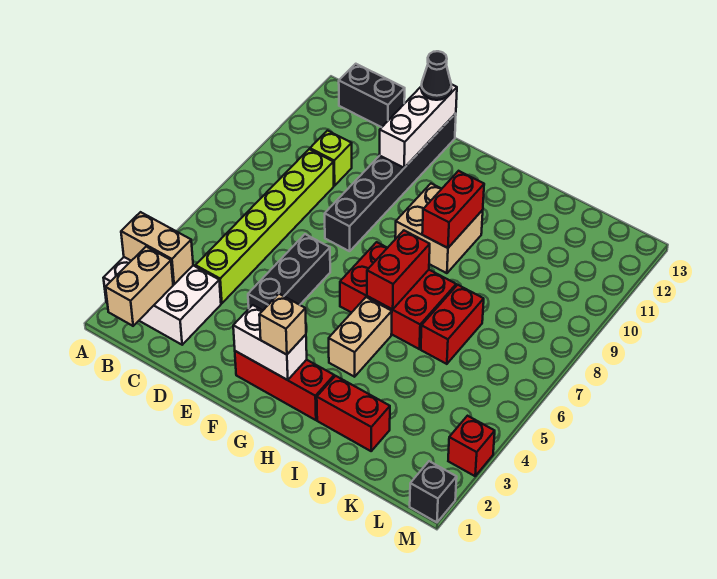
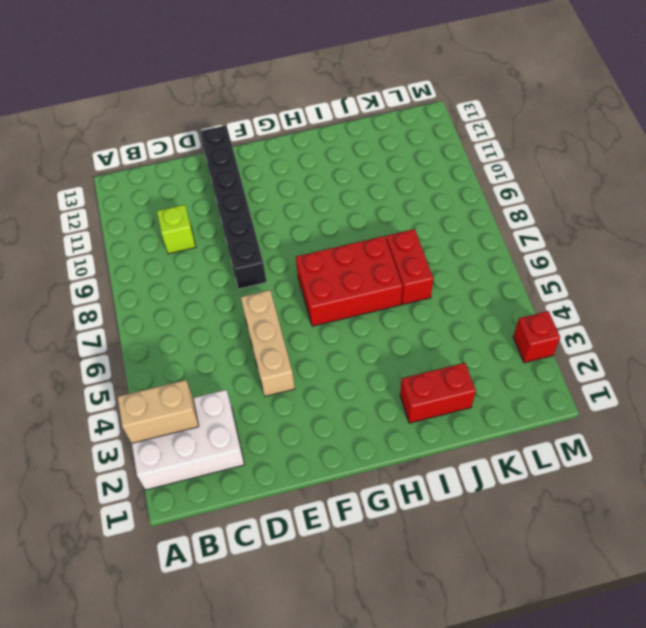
tan brick E4:E6 level 1 -> black brick E4:E6 level 1
none -> black brick B13:C13 level 1
none -> lime brick C4:C9 level 1
none -> red brick F2:H2 level 1

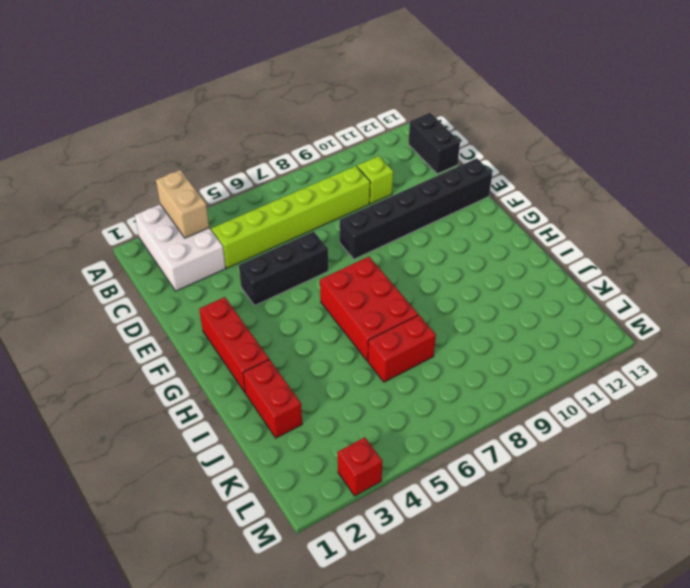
none -> tan brick G9:H10 level 1
none -> tan brick H4:H5 level 1
none -> black brick M1 level 1

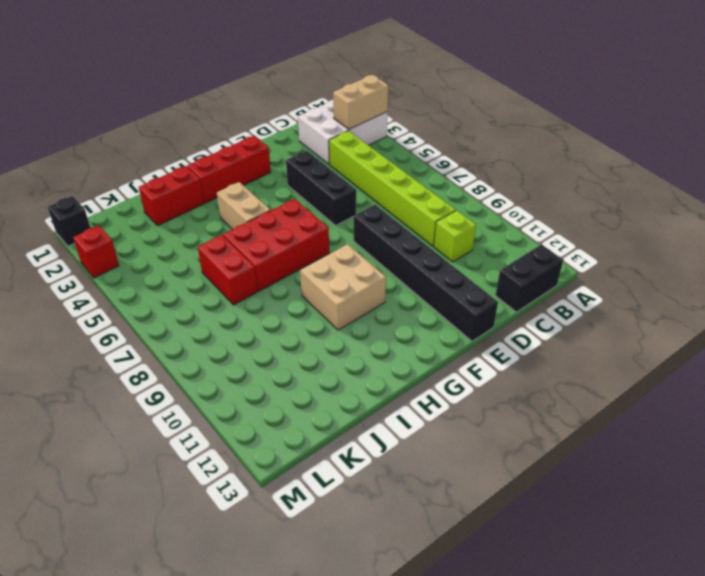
none -> tan brick B1:B2 level 2
none -> white brick E11:E13 level 2
none -> white brick F2:G2 level 2

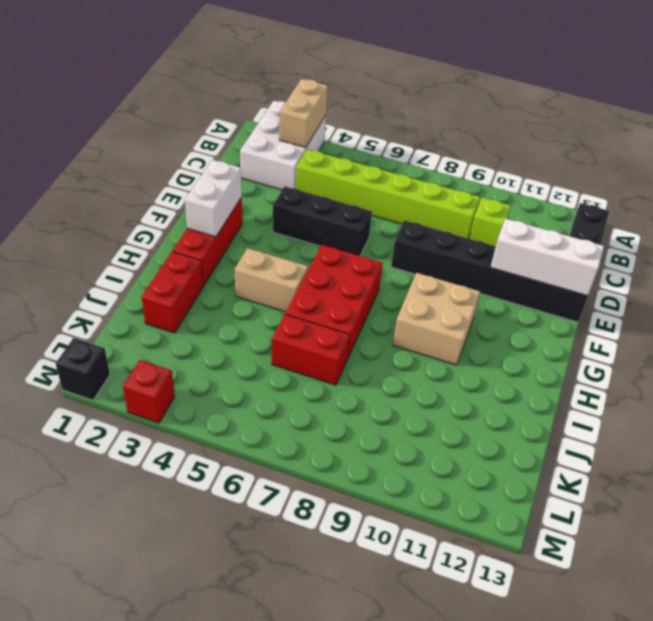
none -> tan brick B1:B2 level 2
none -> red brick H6:H7 level 2
none -> red brick H9:H10 level 2

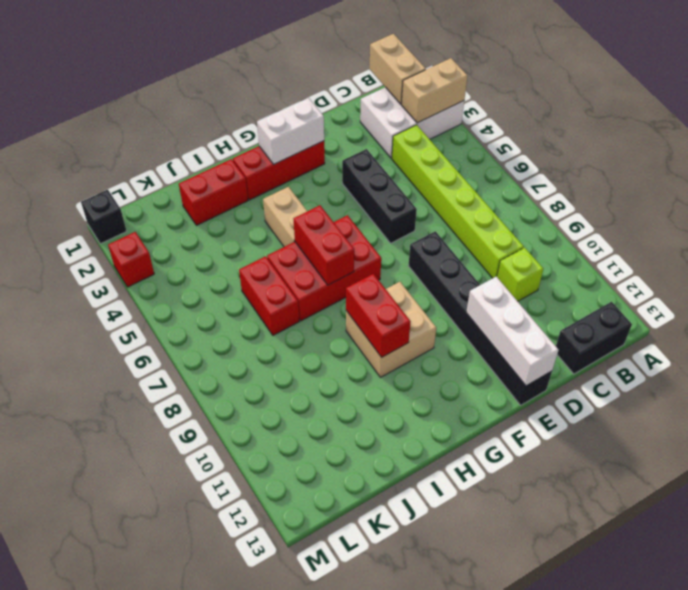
none -> black cone E13 level 3
none -> tan brick G2 level 3

